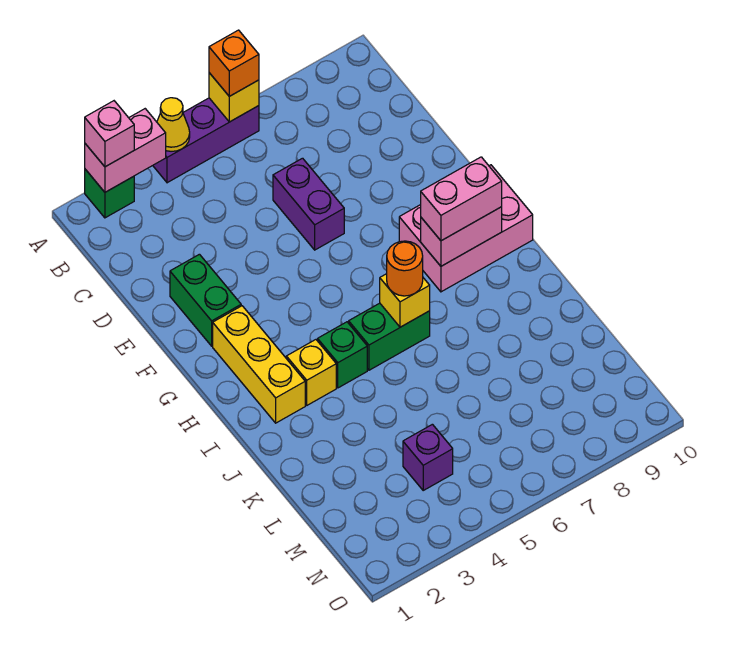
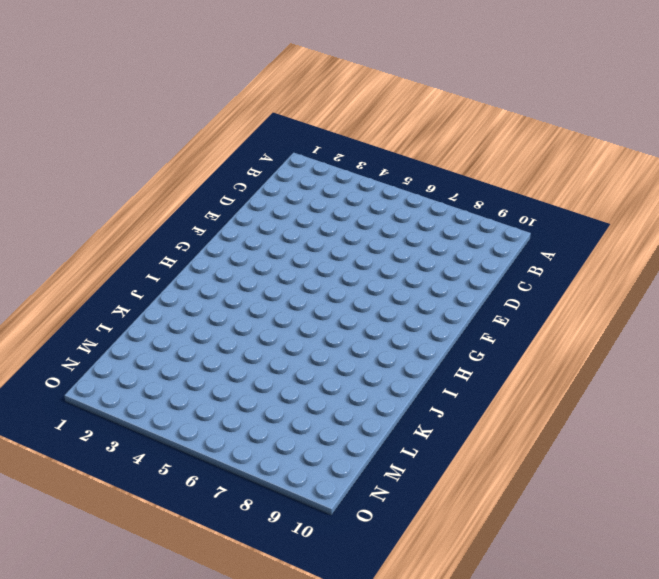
none -> green brick A2 level 1
none -> purple brick A4:A6 level 1
none -> purple brick D6:E6 level 1

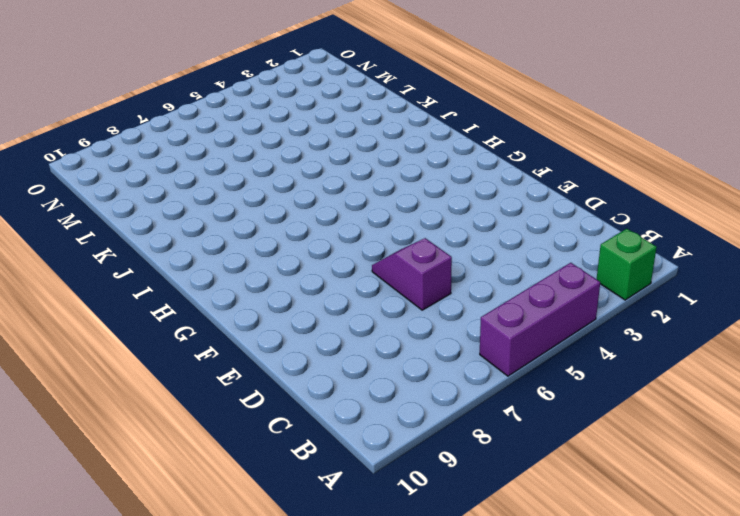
purple slope D6:E6 level 1 top D -> purple brick D6:E6 level 1
none -> green brick E2:F2 level 1
none -> yellow brick G2:I2 level 1
none -> pink brick G8:H10 level 1

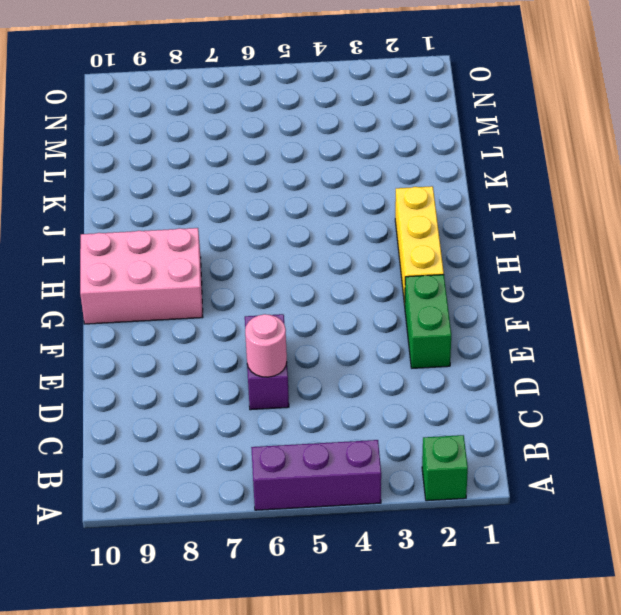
pink round brick D6 level 2 -> none
none -> yellow brick I3 level 1
none -> green brick I4 level 1
none -> green brick I5:I6 level 1

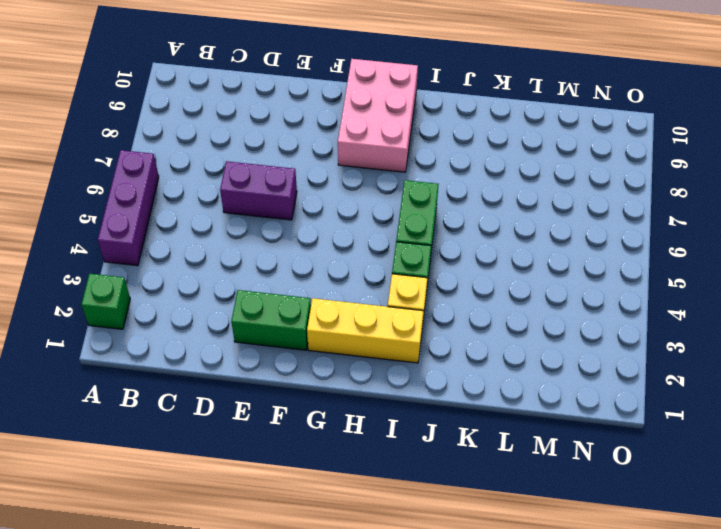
none -> purple brick M4 level 1
none -> pink brick A2:A3 level 2
none -> yellow cone A4 level 2

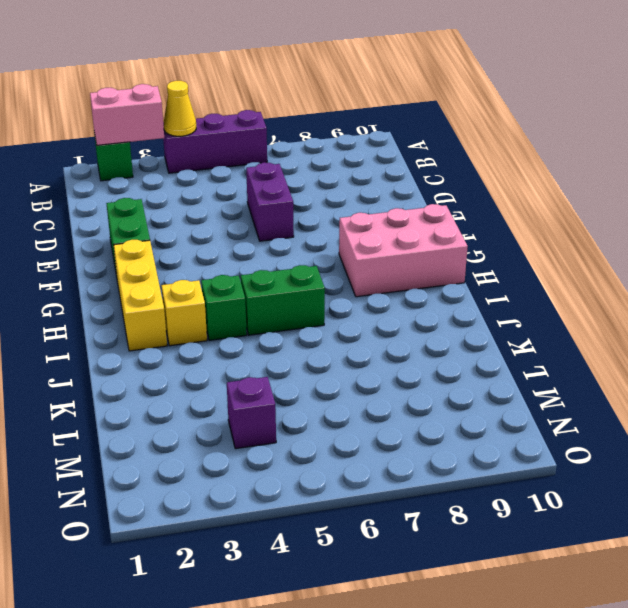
none -> yellow brick A6 level 2
none -> pink brick H8:H9 level 2
none -> yellow brick I6 level 2

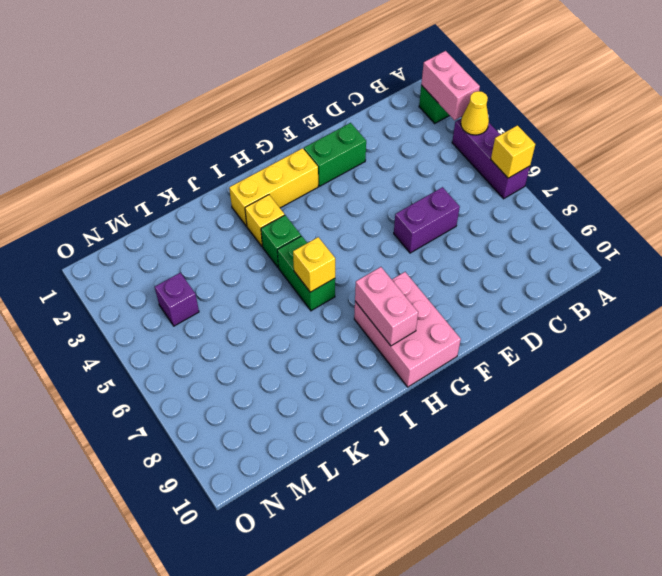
none -> pink brick A2 level 3
none -> orange brick A6 level 3
none -> pink brick H8:H9 level 3

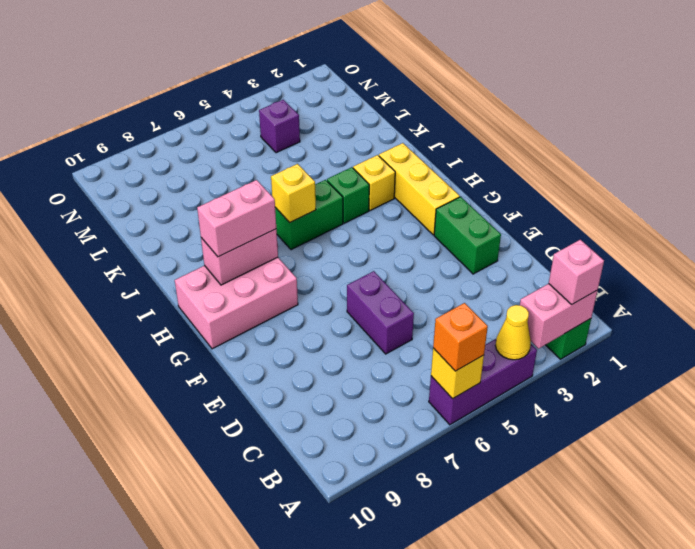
none -> orange round brick I6 level 3

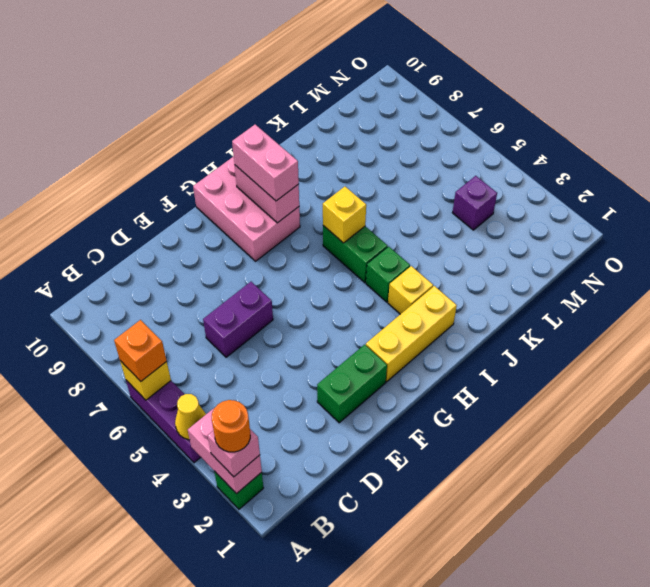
orange round brick A2 level 4 -> orange round brick I6 level 3

